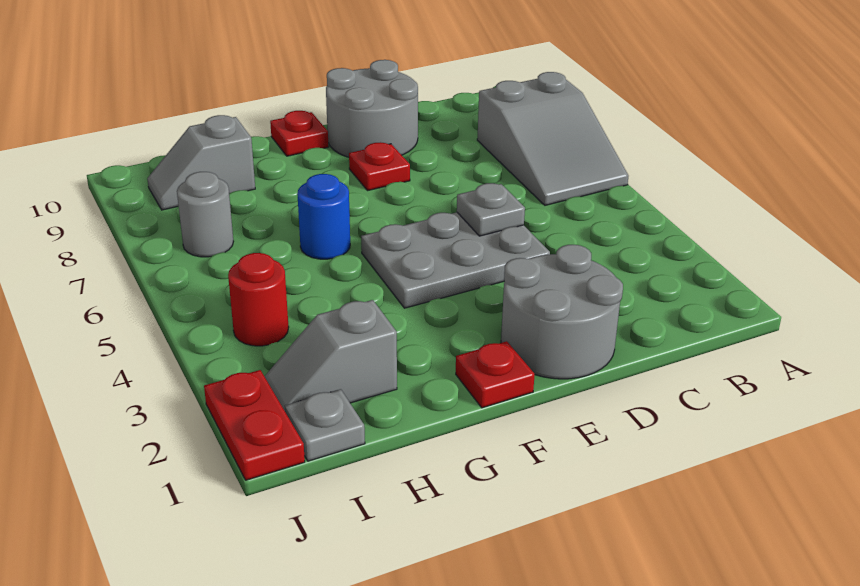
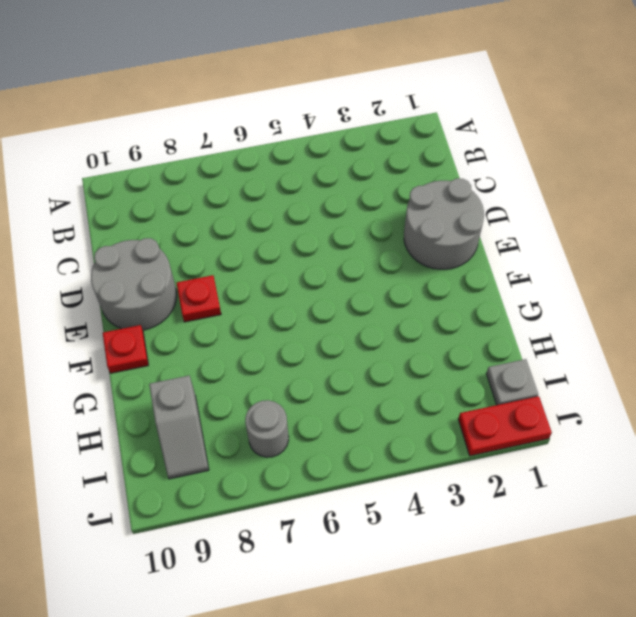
none -> grey slope A6:B8 level 1 top 8
none -> grey plate D4:F5 level 1
none -> red plate F1 level 1

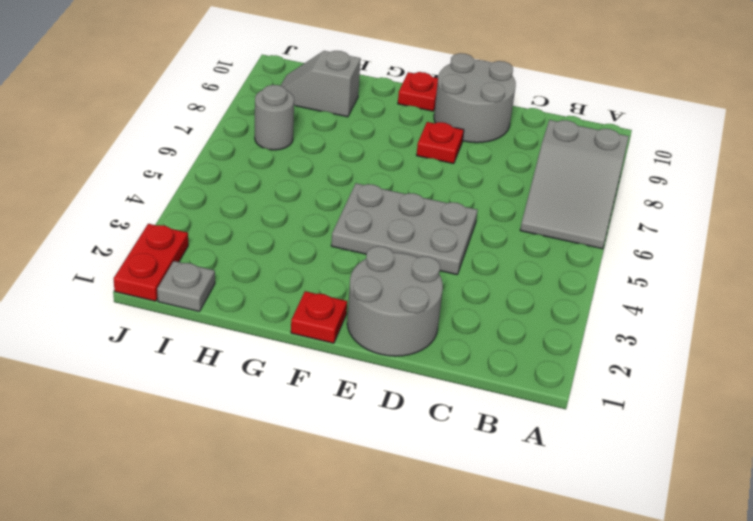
none -> blue round brick G6 level 1
none -> grey slope H2:I2 level 1 top H
none -> red round brick I4 level 1

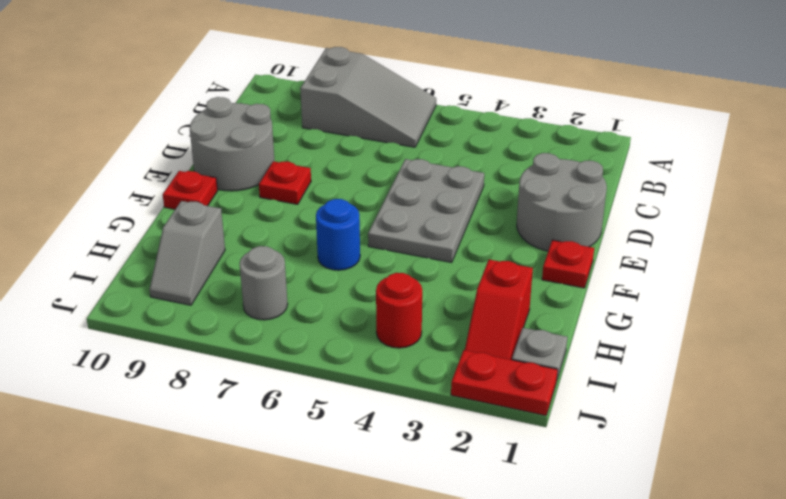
red slope H2:I2 level 1 top H -> grey slope H2:I2 level 1 top H
none -> grey plate D5 level 2

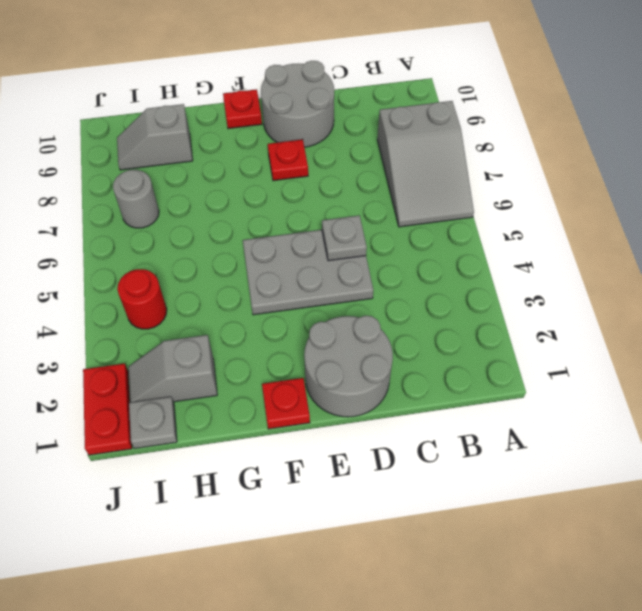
none -> blue round brick G6 level 1

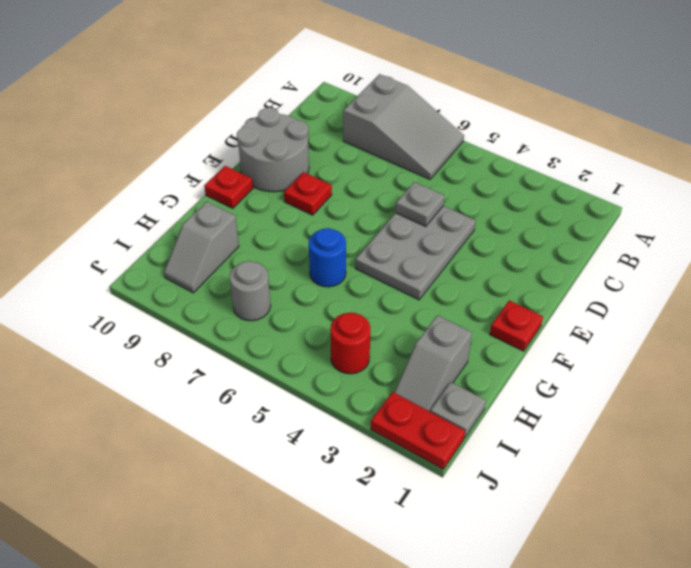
none -> grey round brick D1:E2 level 1

